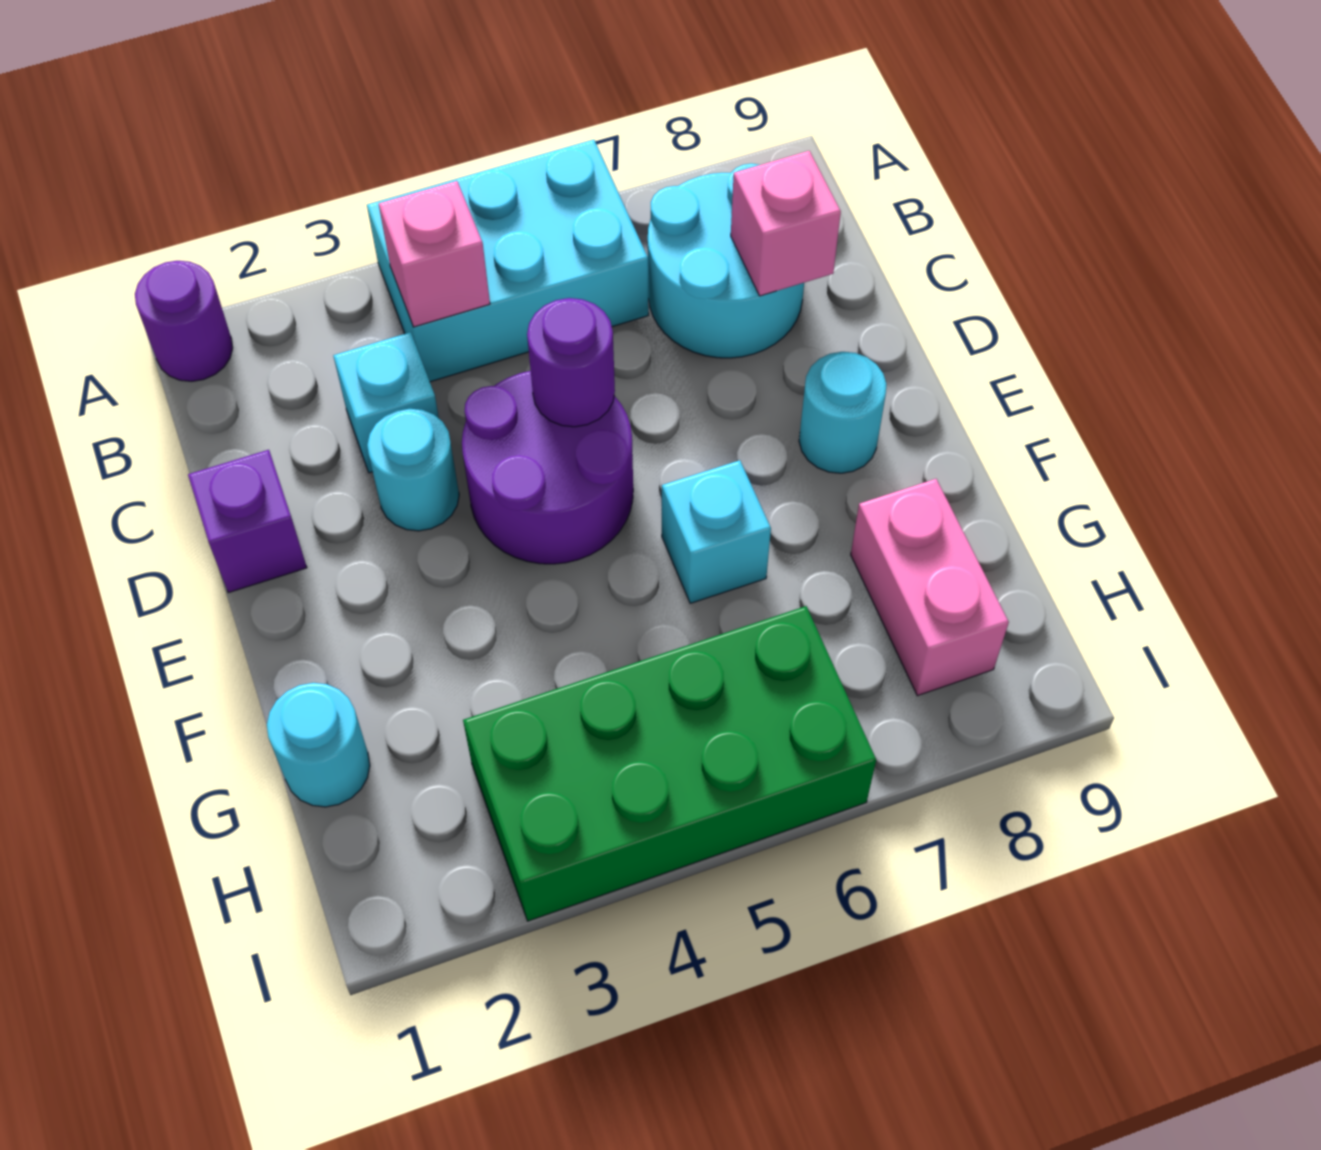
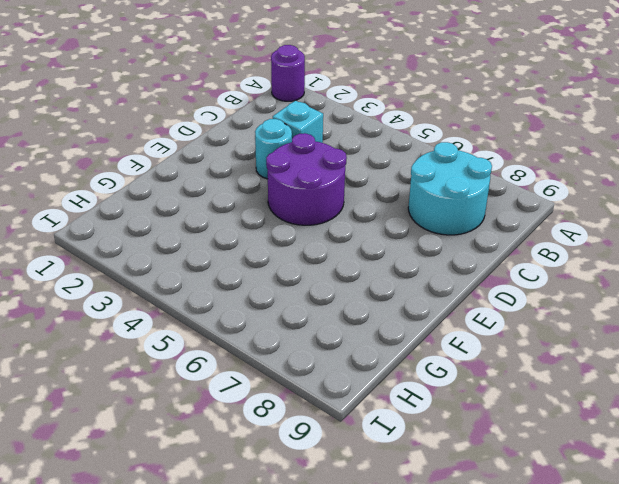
none -> cyan brick A4:B6 level 1
none -> purple brick D1 level 1
none -> cyan round brick E8 level 1

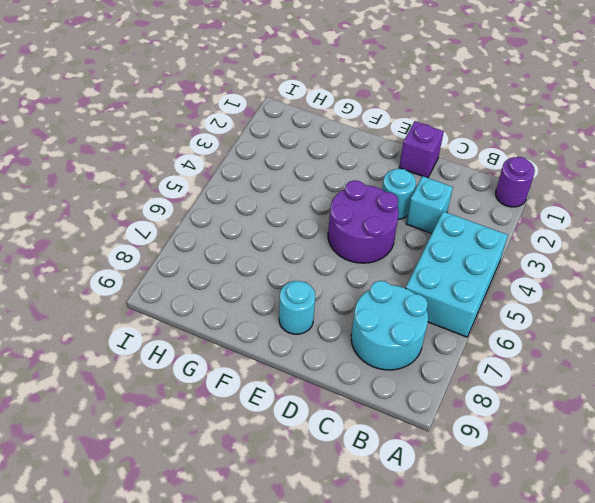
none -> cyan brick F6 level 1
none -> cyan round brick G1 level 1
none -> pink brick G8:H8 level 1

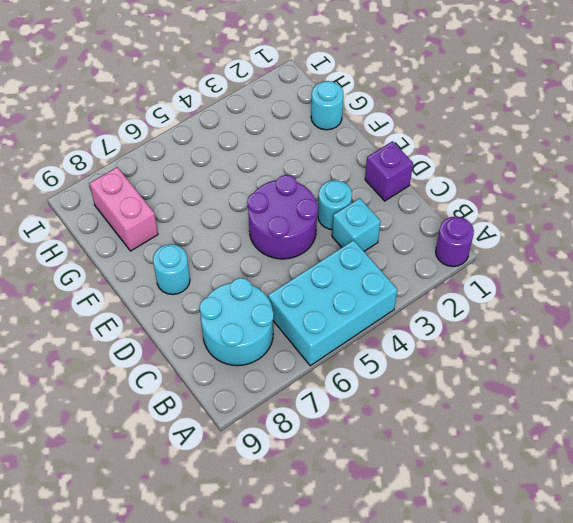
none -> cyan brick F6 level 1
none -> green brick H3:I6 level 1
none -> pink brick B4 level 2

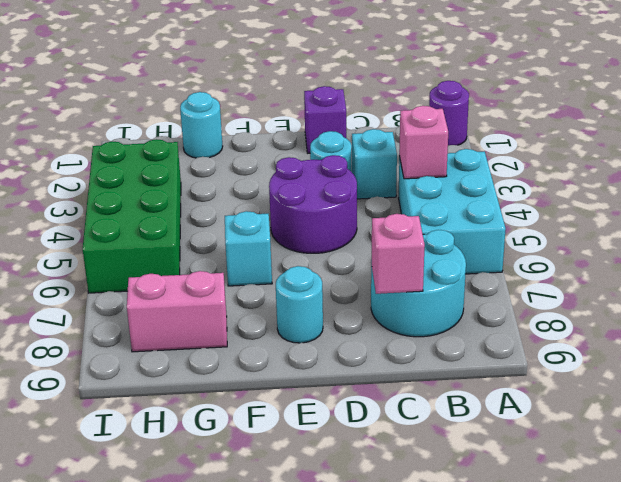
none -> purple round brick D5 level 2

